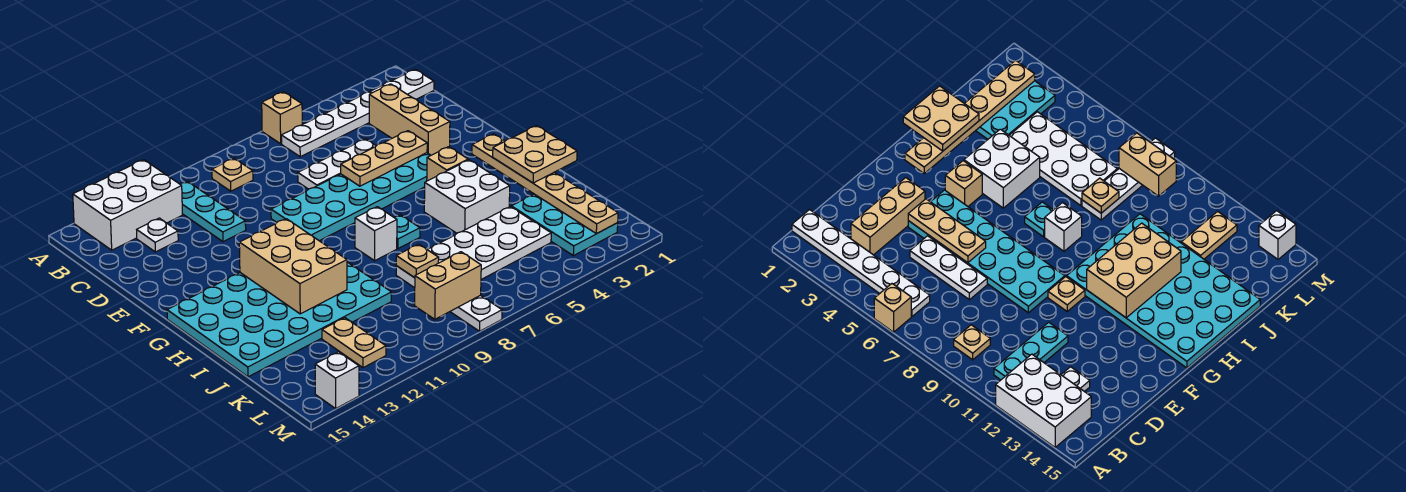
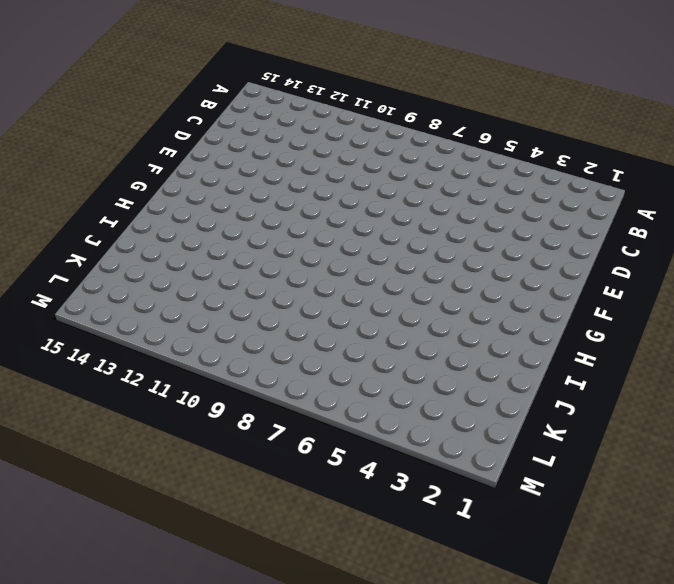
none -> tan brick A6 level 1
none -> white brick A12:B14 level 1
none -> white plate B1:B6 level 1

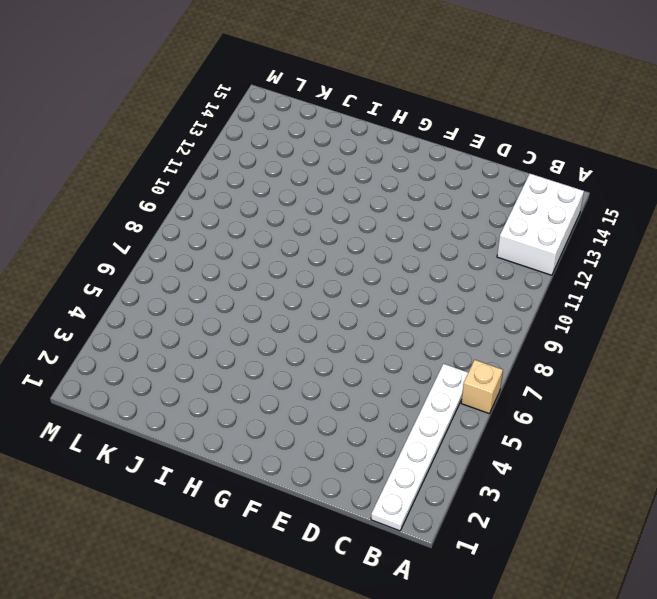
none -> tan plate B9 level 1
none -> cyan plate B11:D11 level 1
none -> tan brick C3:E3 level 1

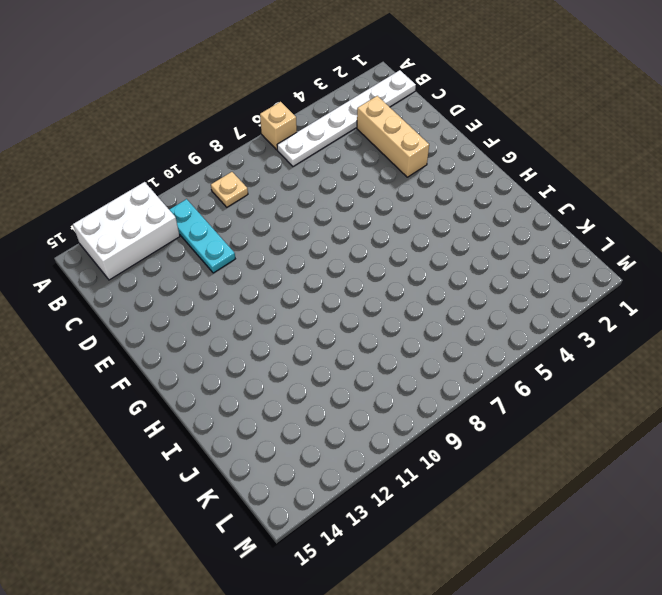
none -> white plate C13 level 1
none -> white plate D5:D7 level 1
none -> cyan plate E4:F9 level 1

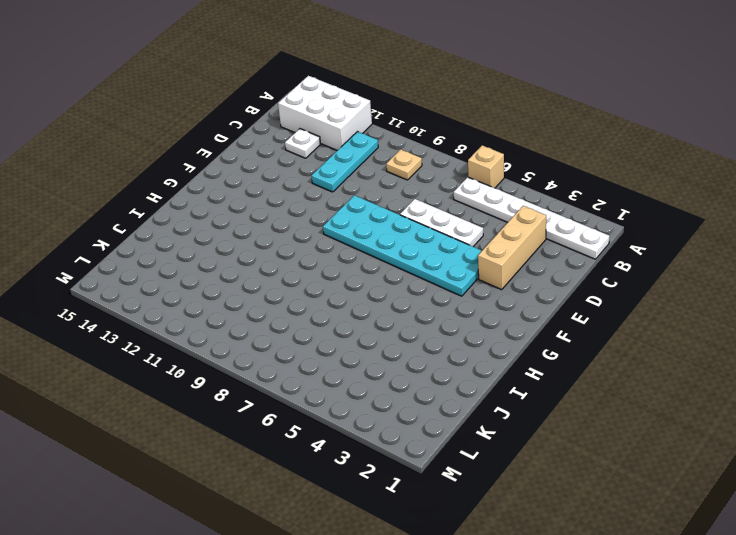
none -> tan plate F10 level 1
none -> tan brick G4 level 1
none -> cyan plate G10:J15 level 1

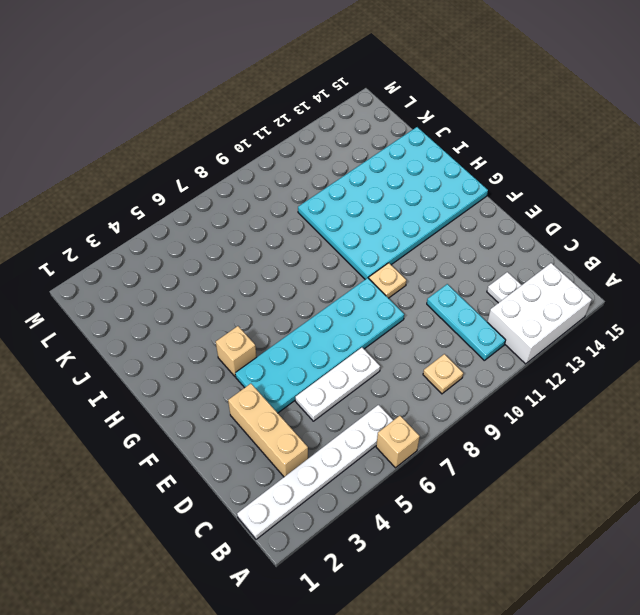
none -> white brick H4:I5 level 1
none -> cyan plate H7 level 1
none -> white brick H8 level 1

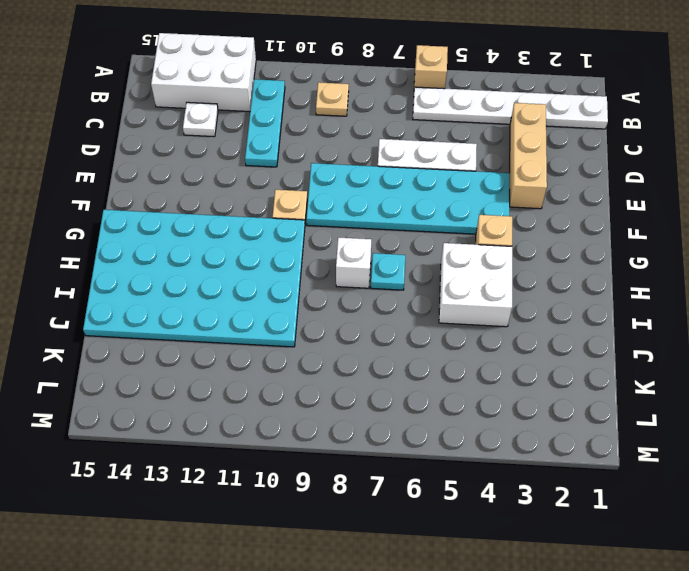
none -> cyan plate J2:L3 level 1
none -> white plate J4:K7 level 1
none -> white plate J8:M8 level 1

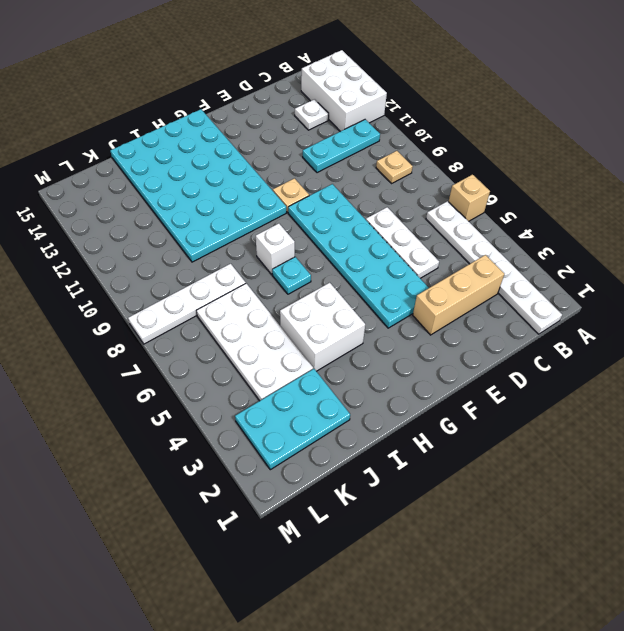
none -> tan brick G4 level 1
none -> tan plate K12:L12 level 1
none -> white brick M14 level 1

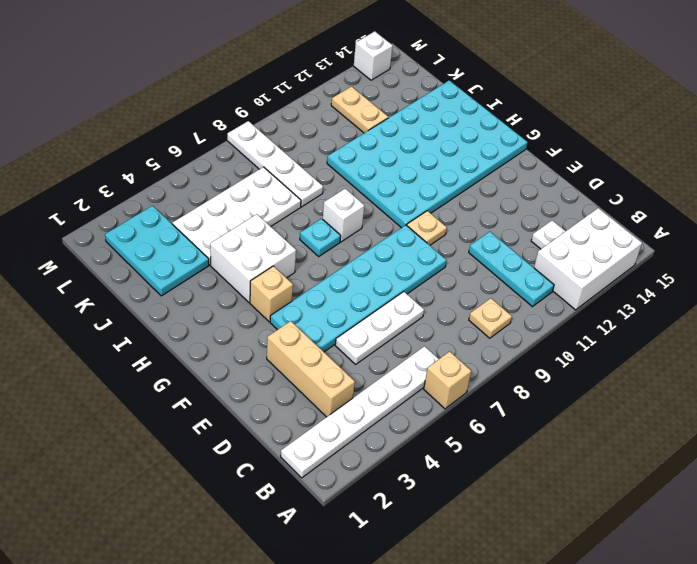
none -> tan plate E4:E6 level 2
none -> tan plate G2:L2 level 2
none -> tan brick G11:I12 level 2

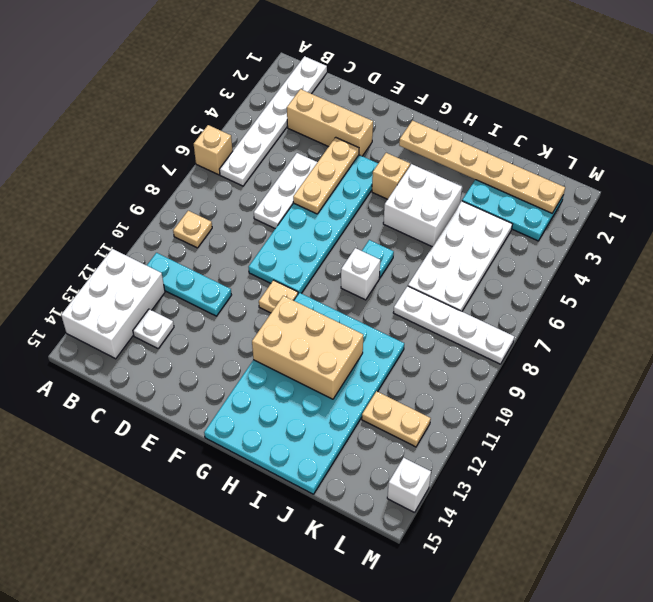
none -> tan plate J8 level 2
none -> tan brick L8:L9 level 2
none -> tan plate H1:I2 level 3

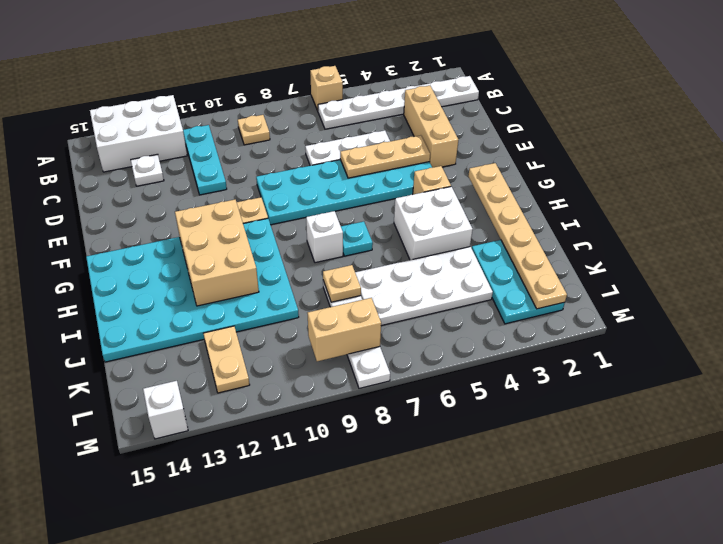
none -> tan plate H1:I2 level 3

